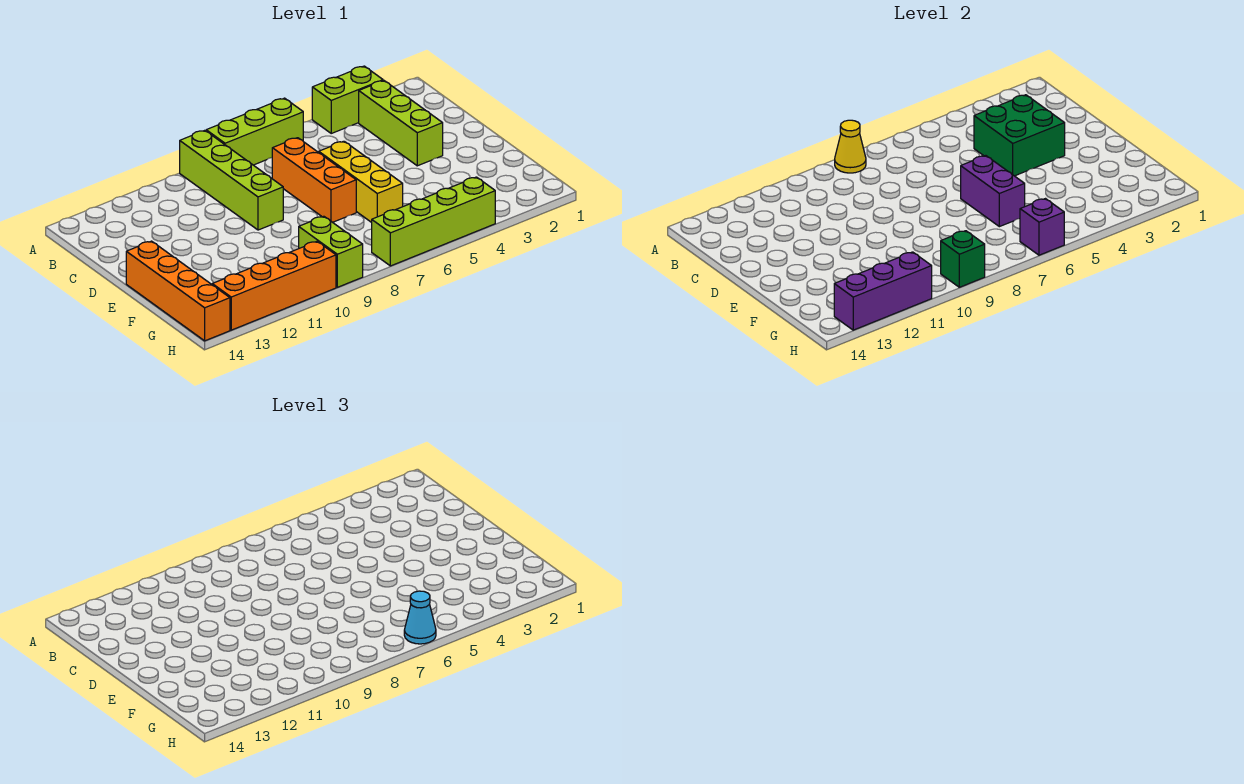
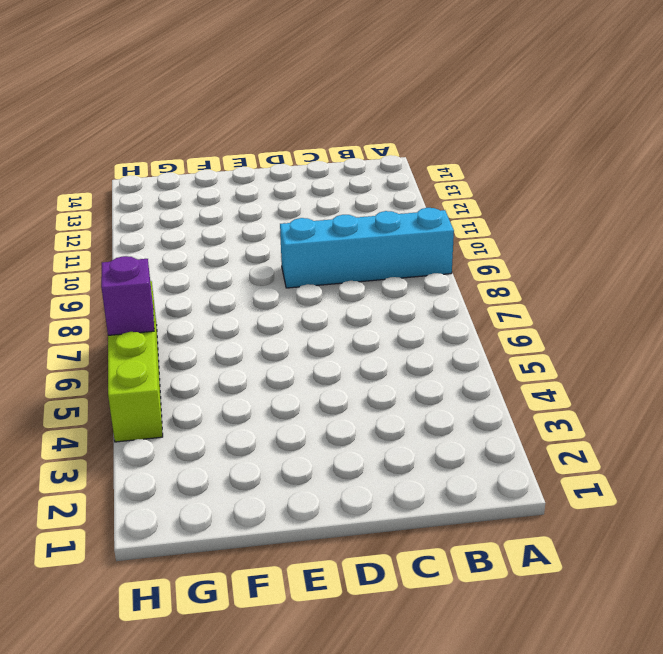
cyan brick A9:D9 level 1 -> lime brick A9:D9 level 1
none -> lime brick A3:A4 level 1
none -> lime brick A6:A8 level 1
none -> lime brick B3:D3 level 1

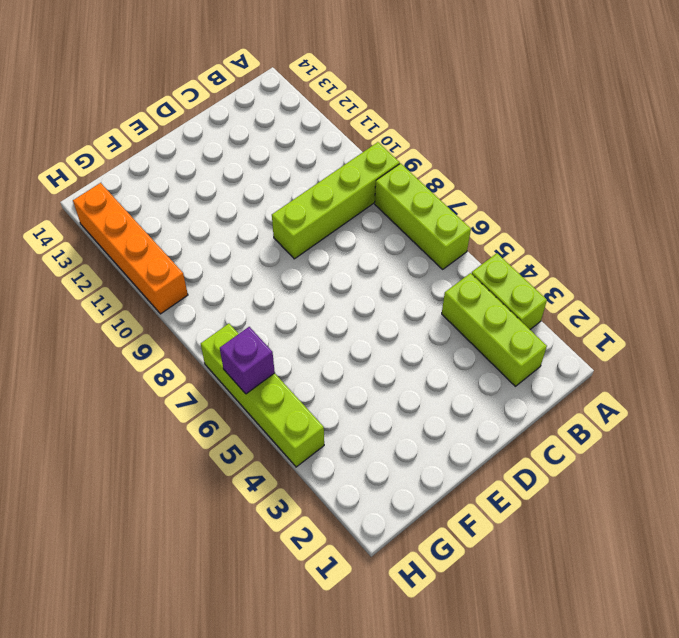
lime brick B2:B4 level 1 -> lime brick B3:D3 level 1
none -> orange brick C7:E7 level 1
none -> yellow brick D6:F6 level 1
none -> orange brick E14:H14 level 1

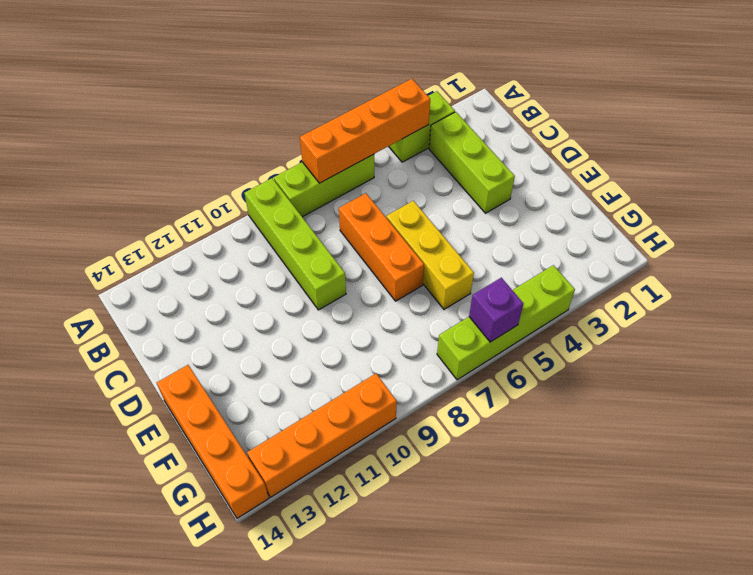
orange brick A4:A7 level 2 -> none
none -> lime brick G9:H9 level 1
none -> yellow cone A8 level 2
none -> green brick C3:D4 level 2

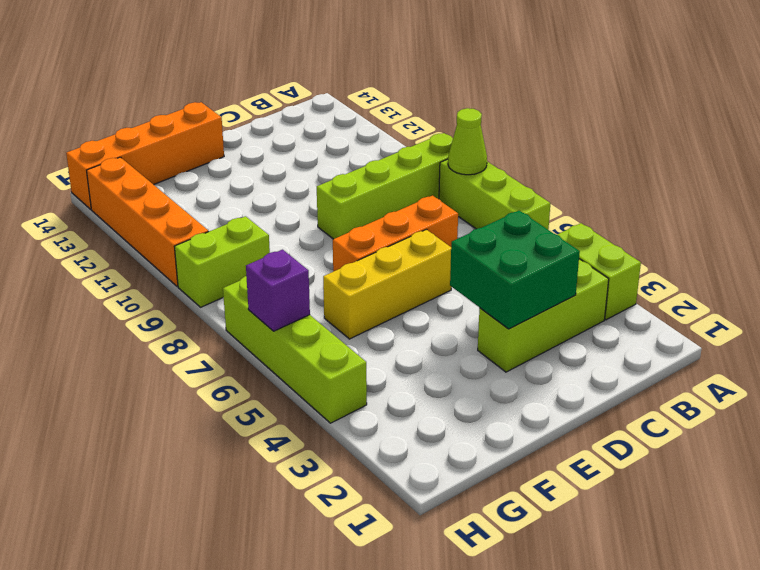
lime cone A8 level 2 -> yellow cone A8 level 2
none -> purple brick E6:F6 level 2
none -> green brick H9 level 2
none -> purple brick H11:H13 level 2

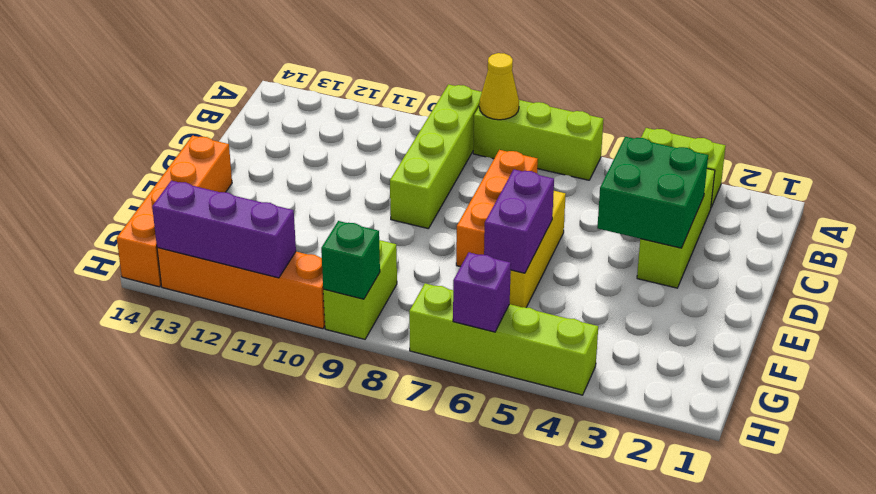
none -> cyan cone H6 level 3

